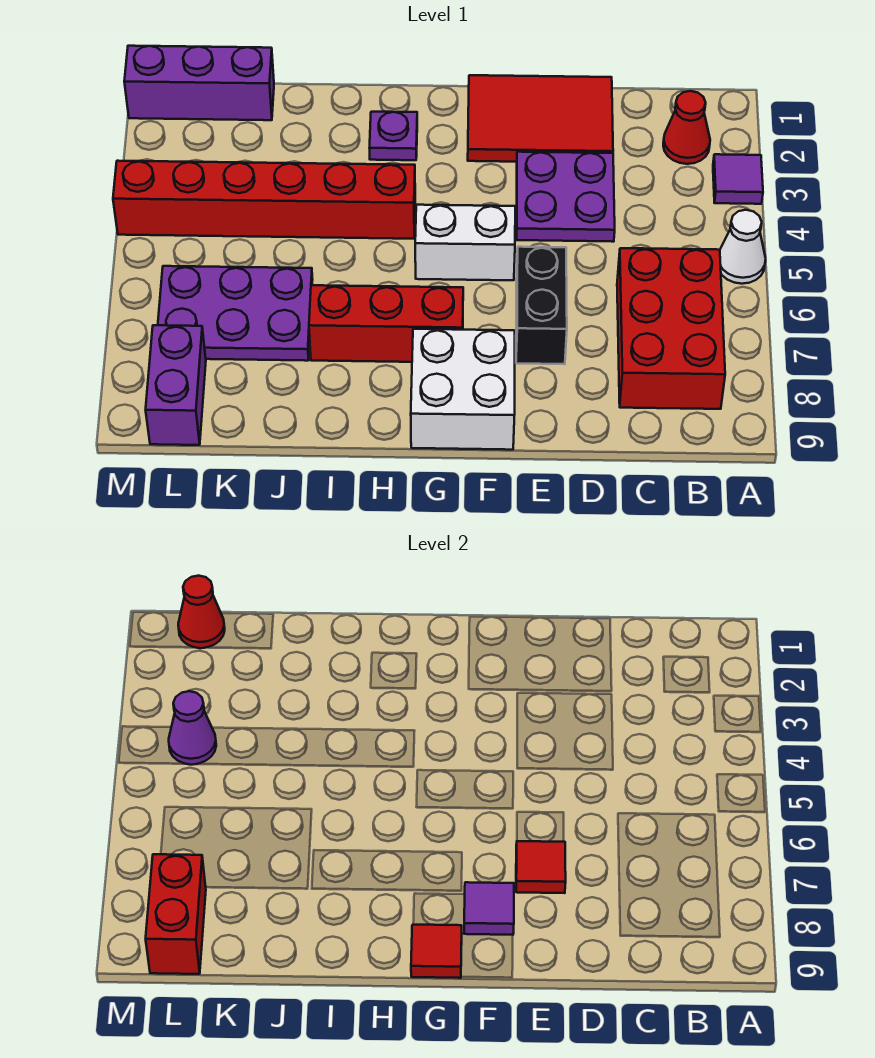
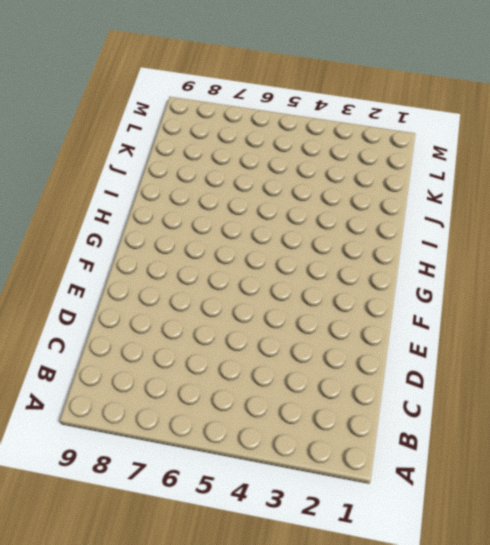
none -> purple tile A3 level 1
none -> white cone A5 level 1
none -> red cone B2 level 1

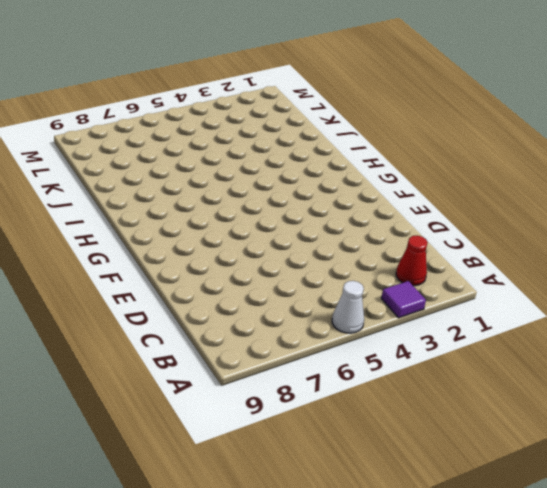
none -> red brick B6:C8 level 1
none -> red tile D1:F2 level 1
none -> purple plate D3:E4 level 1

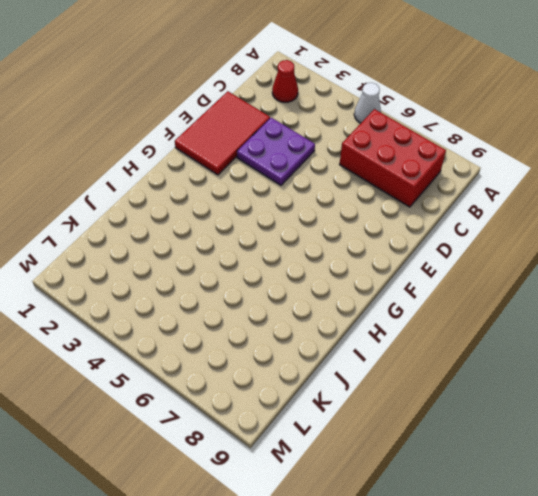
none -> purple tile A3 level 1
none -> black brick E6:E7 level 1
none -> white brick F5:G5 level 1

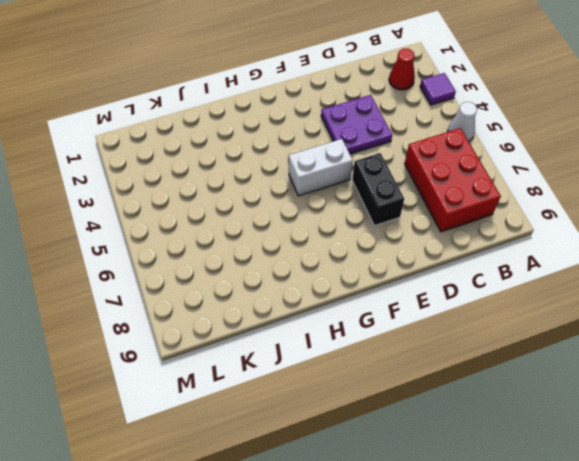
none -> red tile D1:F2 level 1
none -> white brick F8:G9 level 1
none -> red brick G7:I7 level 1

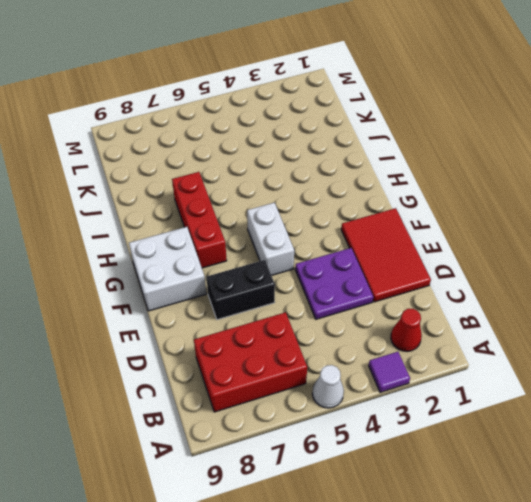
none -> purple plate H2 level 1
none -> red brick H4:M4 level 1
none -> purple plate J6:L7 level 1

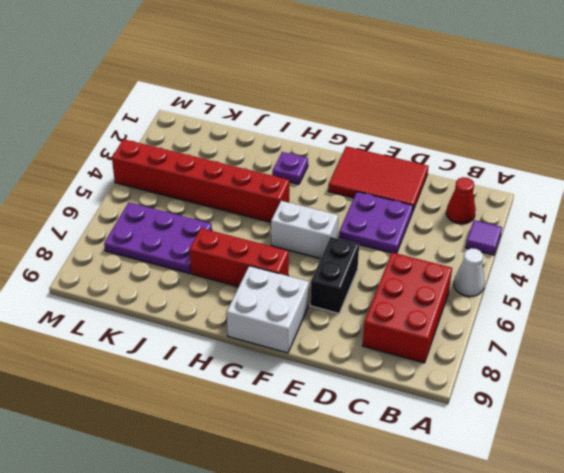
none -> purple brick K1:M1 level 1
none -> purple brick L8:L9 level 1
none -> red tile E7 level 2

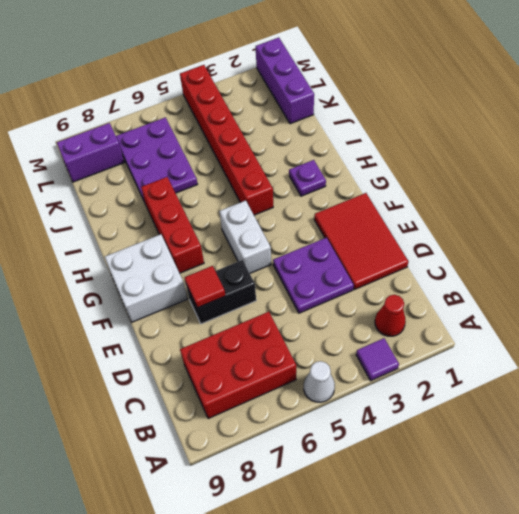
none -> purple tile F8 level 2
none -> red tile G9 level 2
none -> red cone L1 level 2

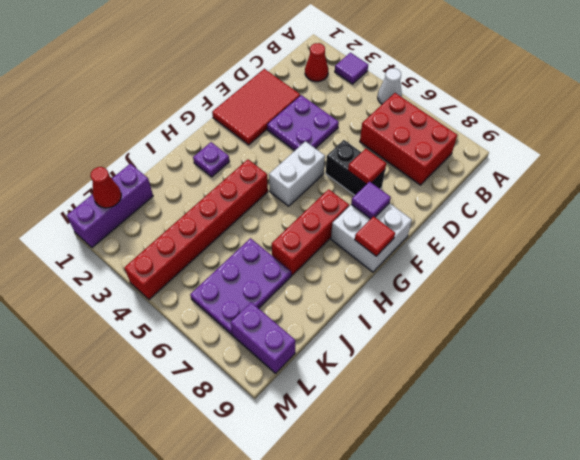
none -> purple cone L4 level 2
none -> red brick L8:L9 level 2

